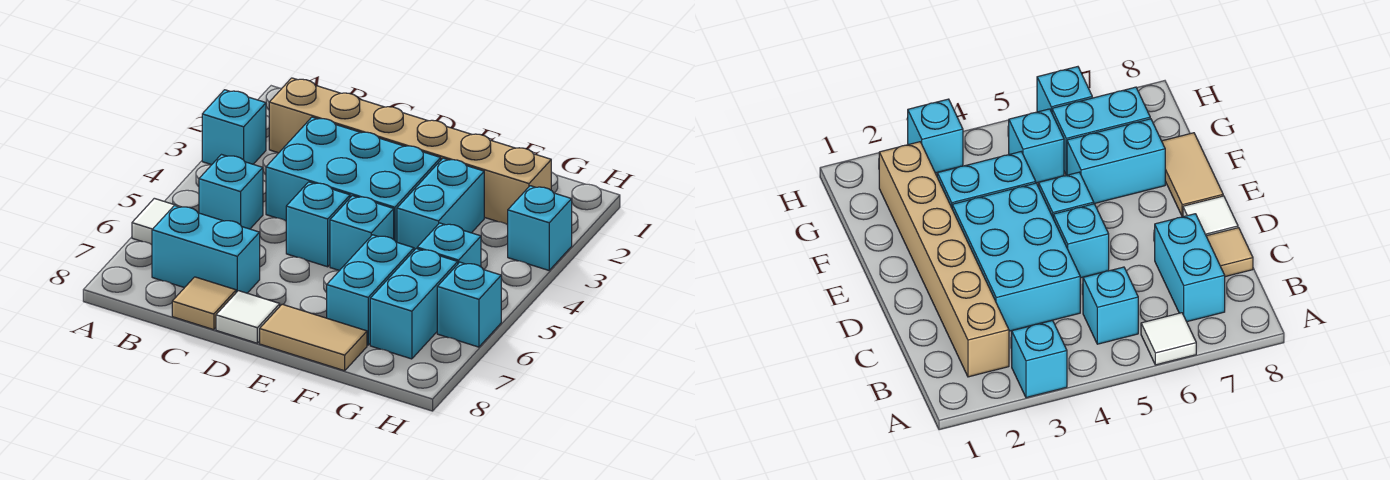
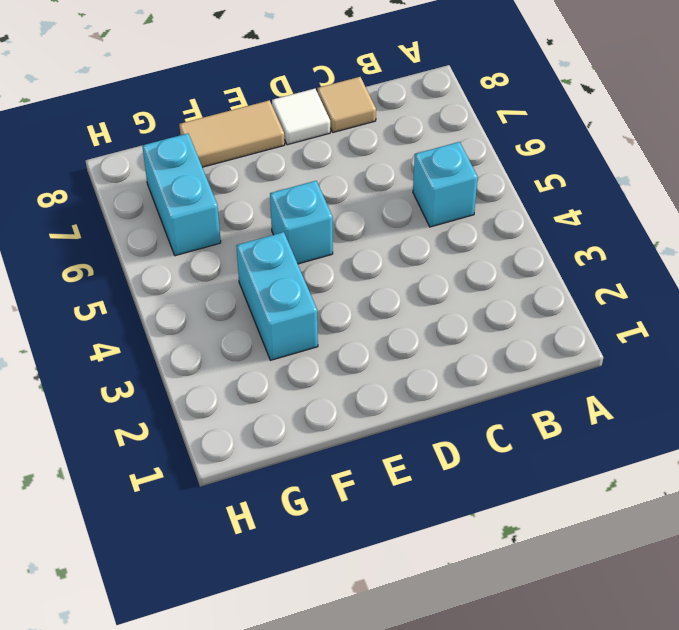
none -> cyan brick A3 level 1
none -> white tile A6 level 1
none -> tan brick B2:G2 level 1

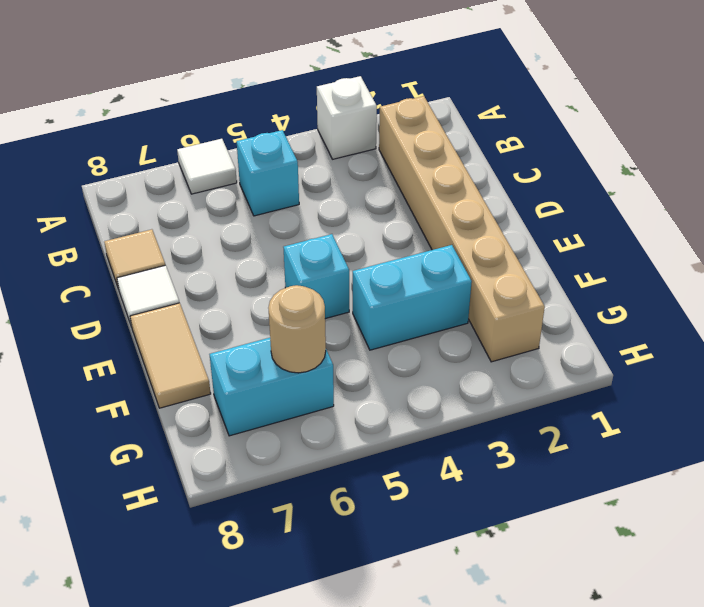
white brick A3 level 1 -> cyan brick A3 level 1
tan round brick G6 level 2 -> none
none -> cyan brick B7:C7 level 1
none -> cyan brick C3:E4 level 1
none -> cyan brick D5 level 1

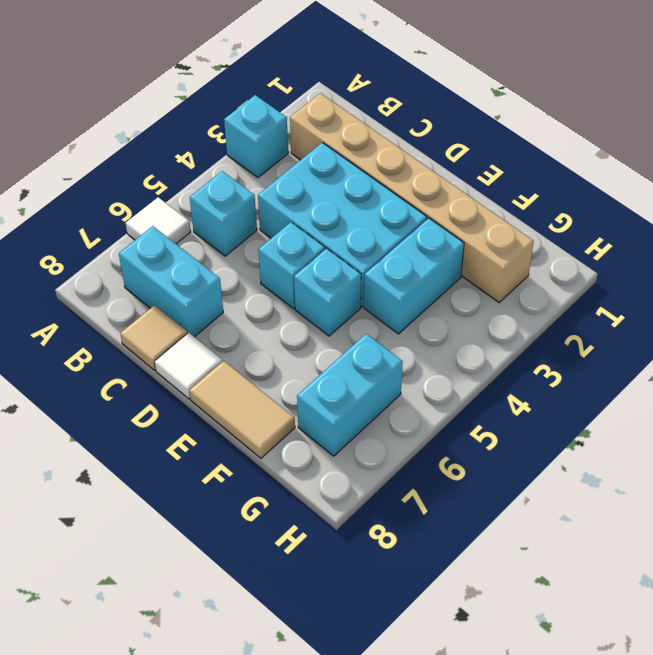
none -> cyan brick F6:F7 level 1
none -> cyan brick G5 level 1
none -> cyan brick H3 level 1

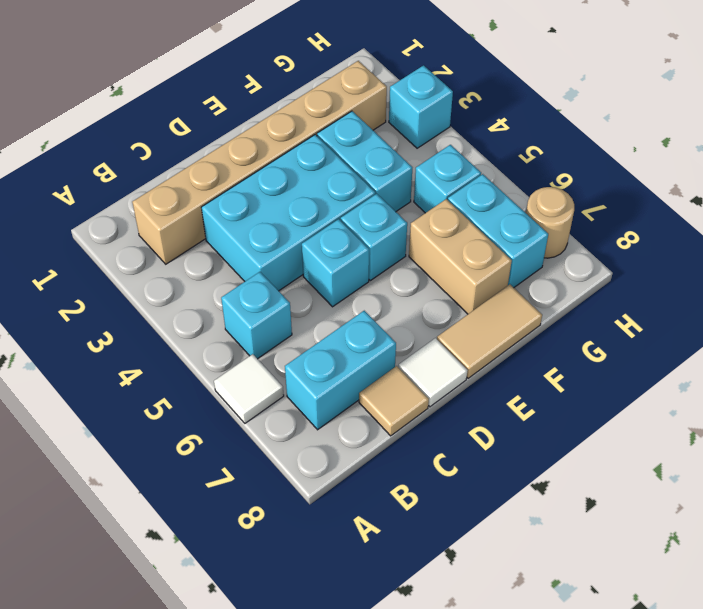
tan brick F6:F7 level 1 -> cyan brick F6:F7 level 1
tan round brick H7 level 1 -> none
none -> cyan brick A3 level 1
none -> cyan brick H6 level 1

